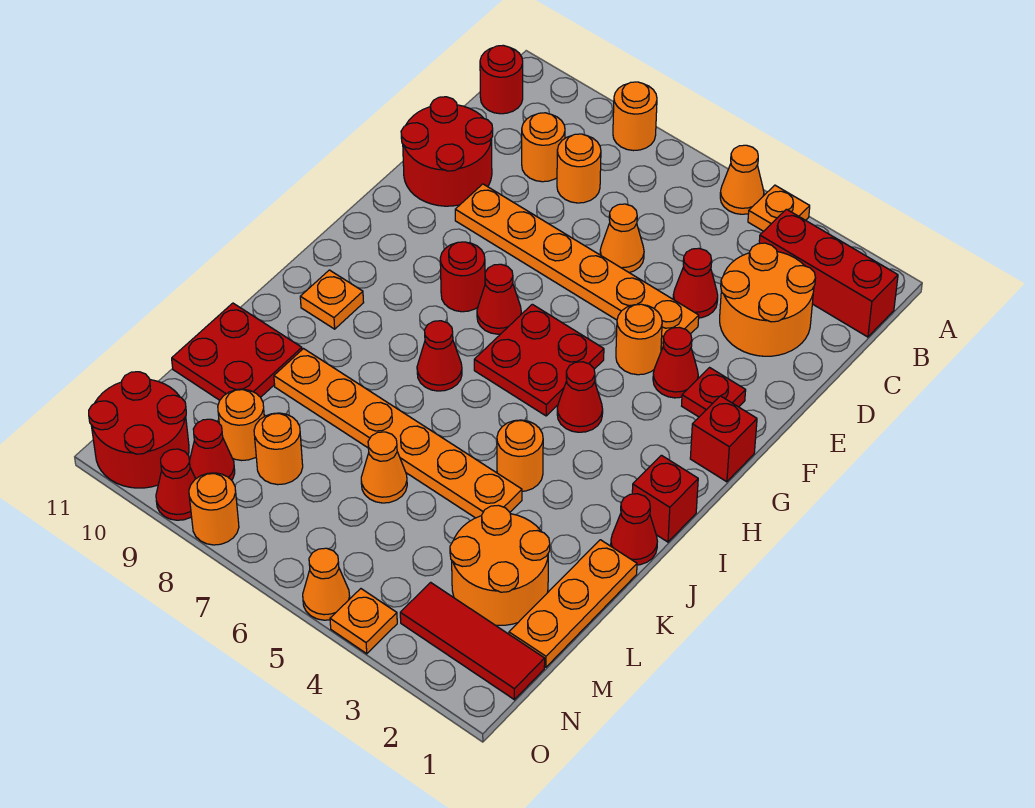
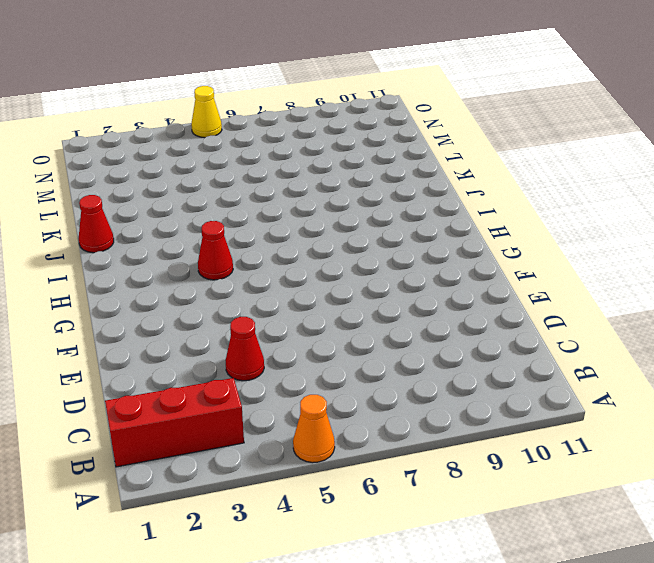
yellow cone O5 level 1 -> orange cone O5 level 1
none -> orange plate A4 level 1
none -> orange round brick A8 level 1
none -> red round brick B11 level 1
none -> orange round brick C2:D3 level 1

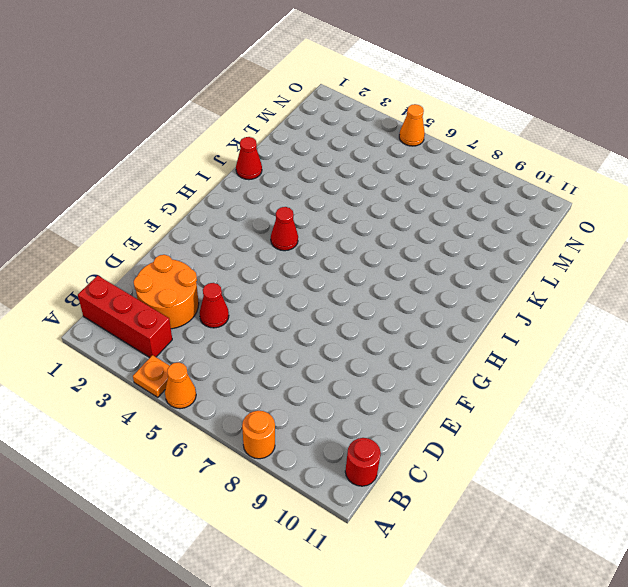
none -> orange round brick C8 level 1
none -> orange round brick C9 level 1
none -> orange cone D6 level 1
none -> red round brick D10:E11 level 1

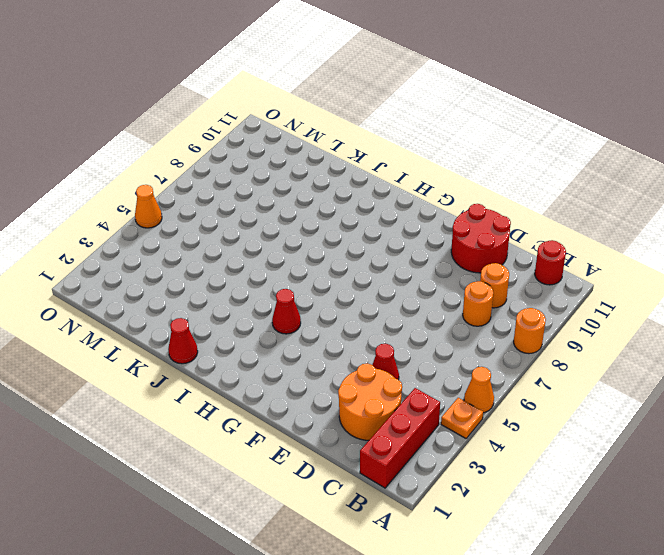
none -> orange cone D6 level 1
none -> orange plate E4:E9 level 1
none -> red plate F2 level 1
none -> red cone F3 level 1

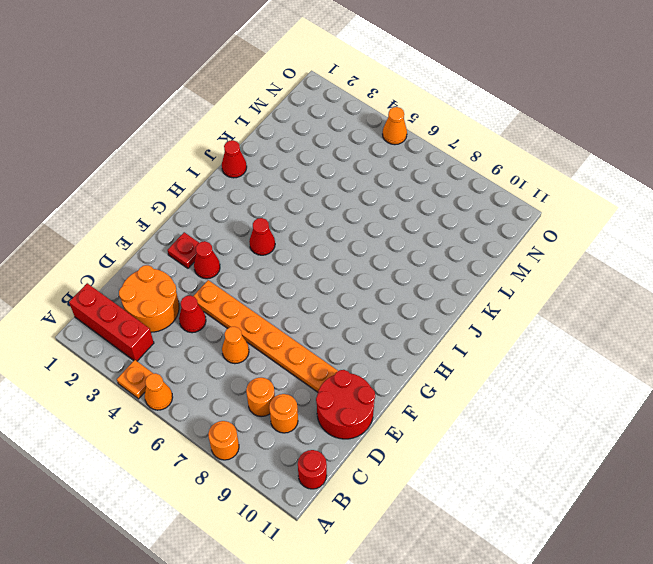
none -> orange round brick F4 level 1
none -> red brick G1 level 1
none -> red plate G5:H6 level 1
none -> red cone G7 level 1

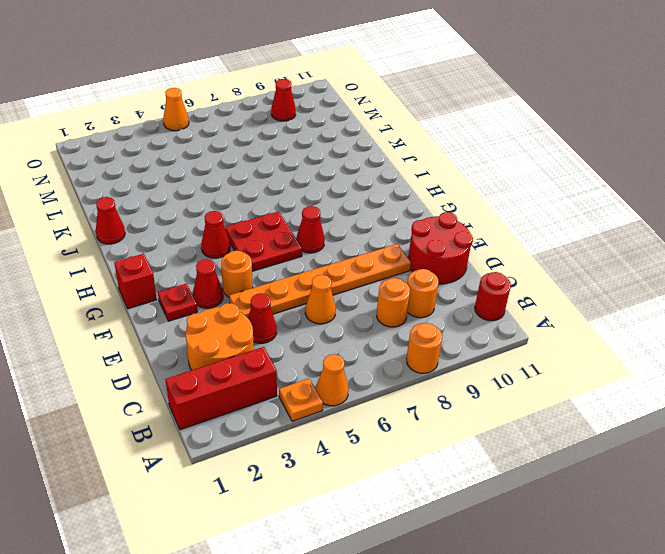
none -> red round brick G8 level 1
none -> red brick I1 level 1
none -> red cone I7 level 1
none -> orange plate I10 level 1

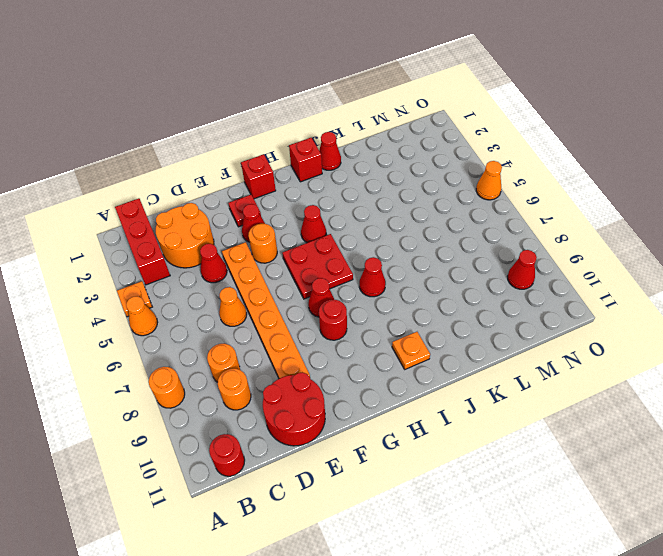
none -> orange round brick J4 level 1
none -> orange plate K1:M1 level 1
none -> orange plate K4:K9 level 1
none -> red plate K10:L11 level 1

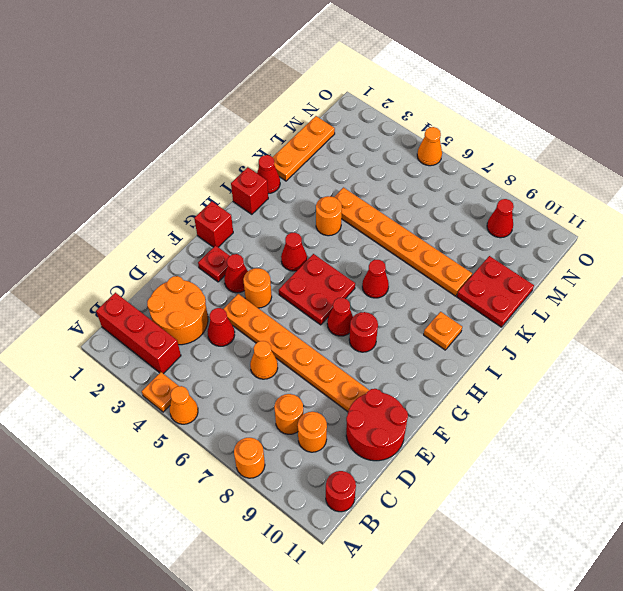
none -> orange round brick L2:M3 level 1
none -> orange cone L6 level 1
none -> orange round brick M8 level 1
none -> orange round brick M9 level 1

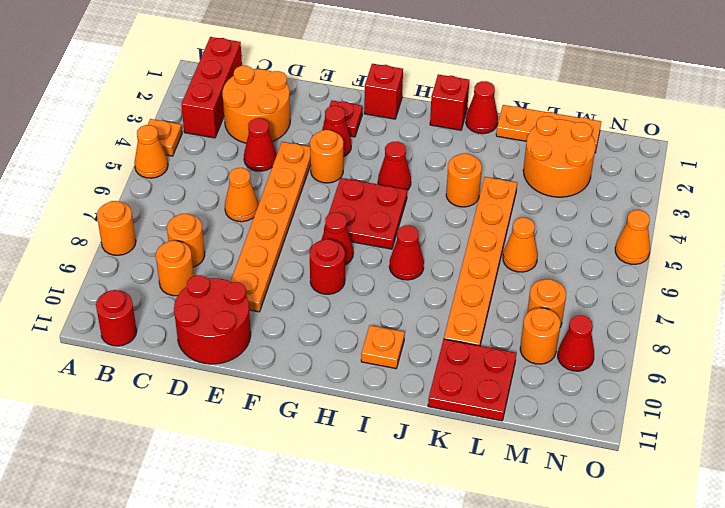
none -> red tile N1:N3 level 1
none -> red round brick N10:O11 level 1
none -> orange plate O4 level 1
none -> orange round brick O8 level 1

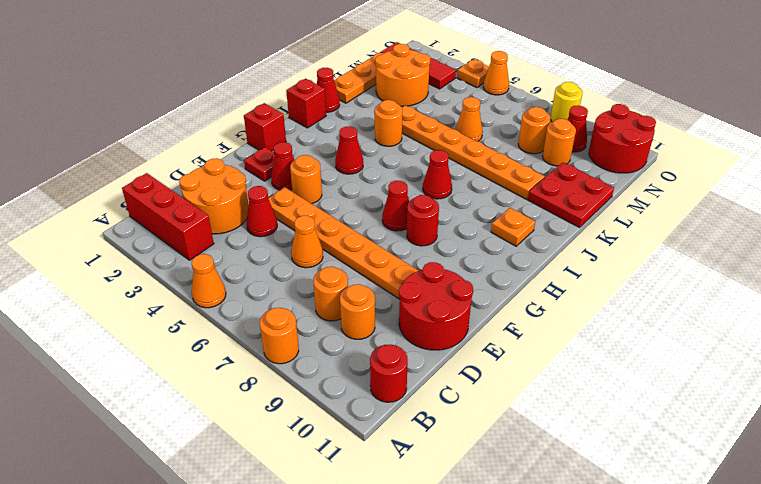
yellow round brick O8 level 1 -> orange round brick O8 level 1
none -> orange plate A4 level 1
none -> red plate G5:H6 level 1
none -> red cone O9 level 1

